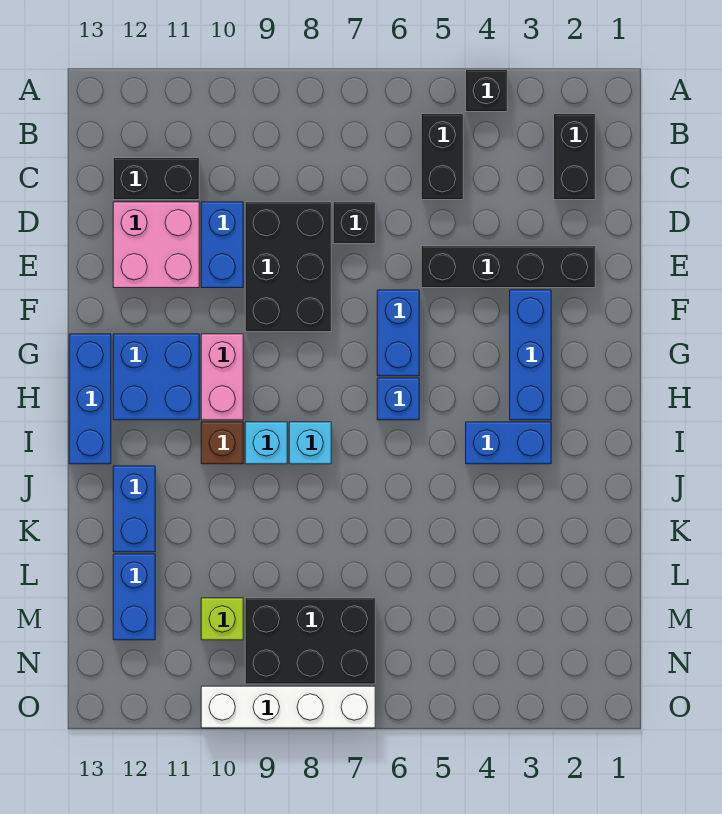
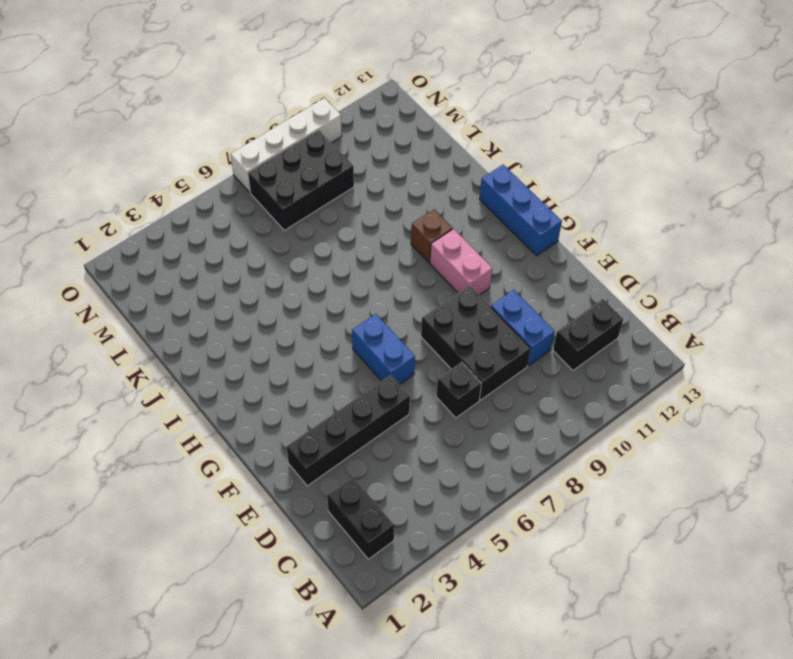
none -> black brick A4 level 1
none -> black brick B5:C5 level 1
none -> pink brick D11:E12 level 1

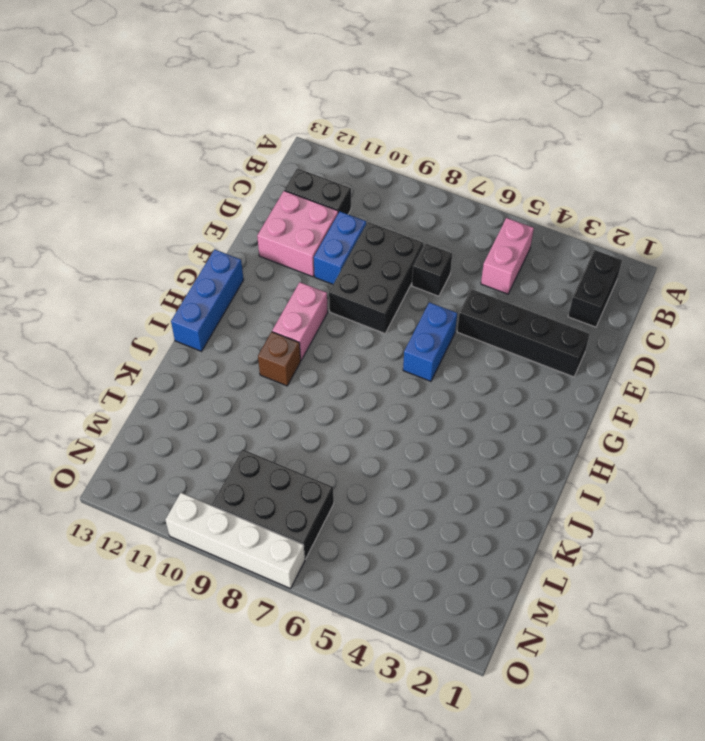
pink brick B5:C5 level 1 -> black brick B5:C5 level 1
none -> black brick A4 level 1
none -> blue brick F3:H3 level 1
none -> blue brick G11:H12 level 1

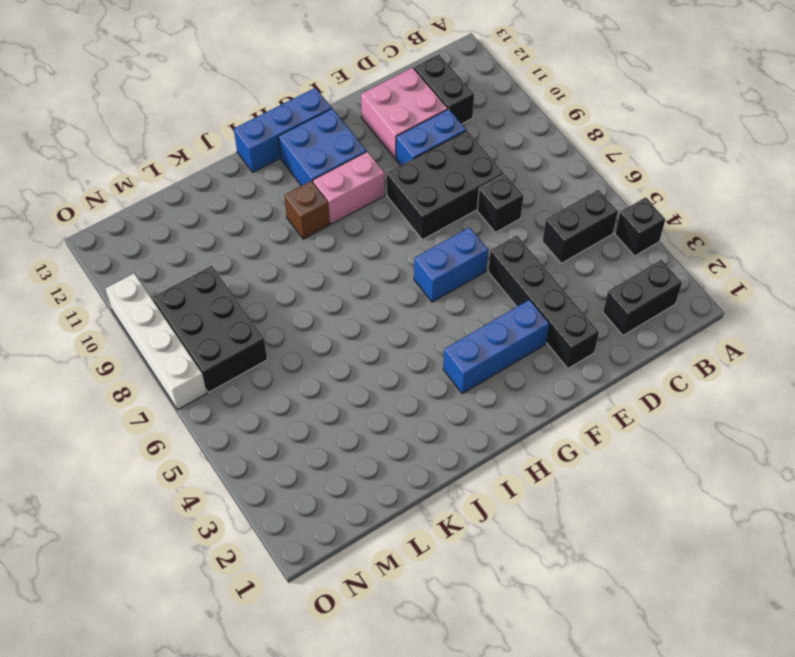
none -> blue brick H6 level 1
none -> blue brick I3:I4 level 1
none -> cyan brick I8 level 1

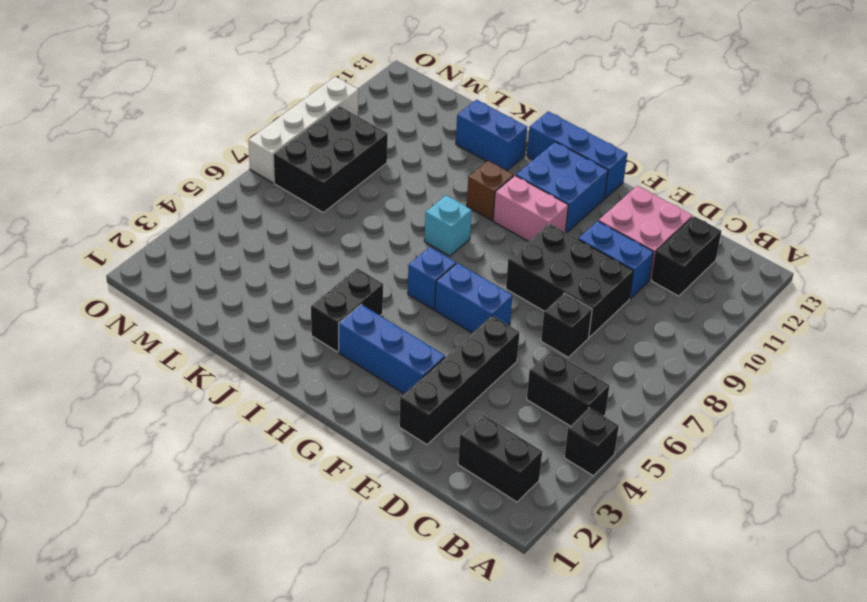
black brick I3:I4 level 1 -> blue brick I3:I4 level 1
none -> cyan brick I9 level 1
none -> blue brick L12:M12 level 1
none -> lime brick M10 level 1

